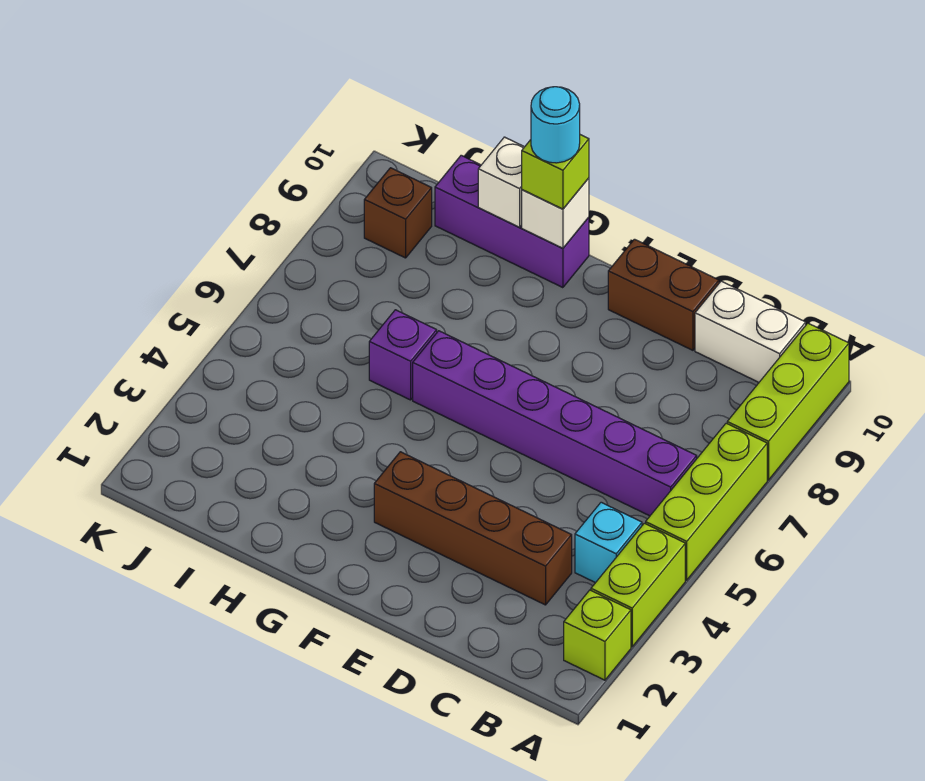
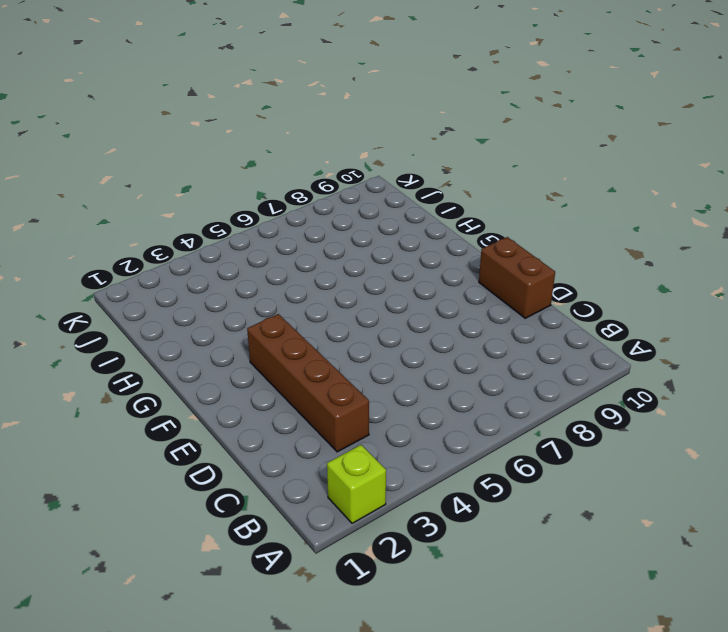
none -> lime brick A3:A4 level 1
none -> lime brick A5:A7 level 1
none -> lime brick A8:A10 level 1

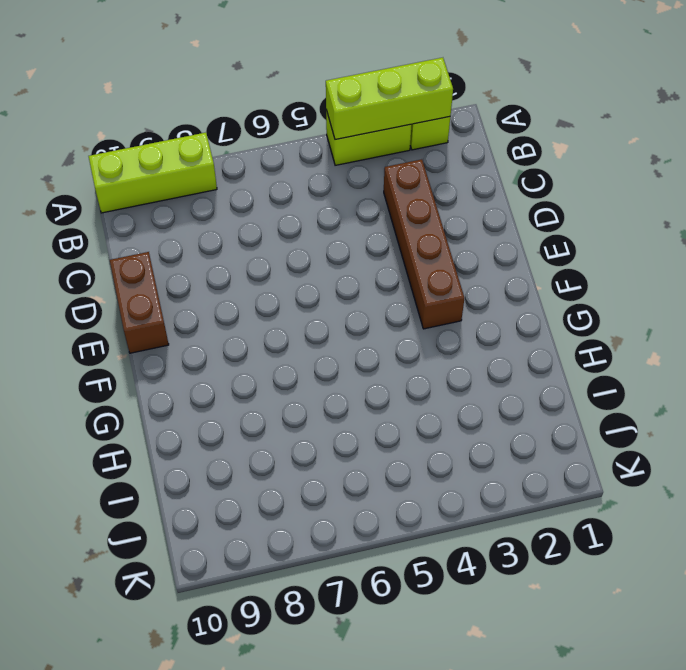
lime brick A2:A4 level 2 -> lime brick A5:A7 level 1
none -> cyan brick B4 level 1
none -> purple brick B6:G6 level 1
none -> white brick B10:C10 level 1

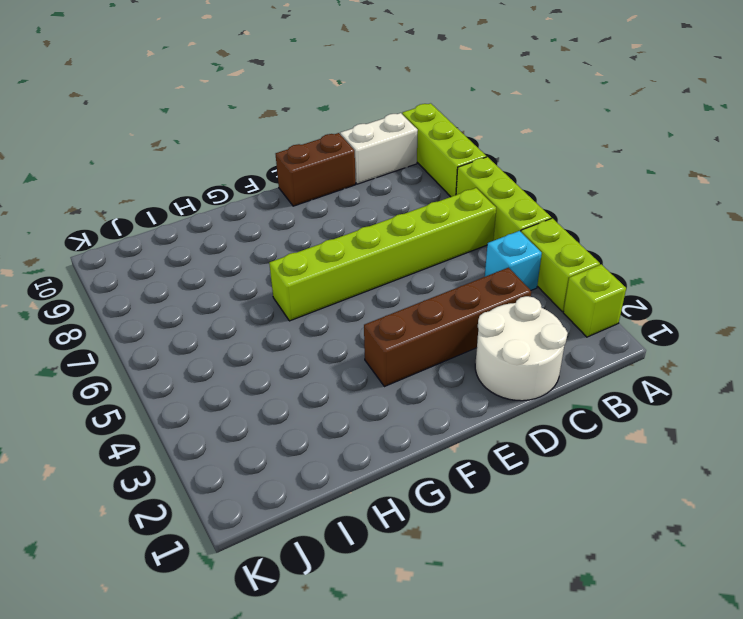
lime brick B6:G6 level 1 -> purple brick B6:G6 level 1
white round brick C1:D2 level 1 -> none
none -> purple brick G10:I10 level 1
none -> purple brick H6 level 1
none -> brown brick J9 level 1

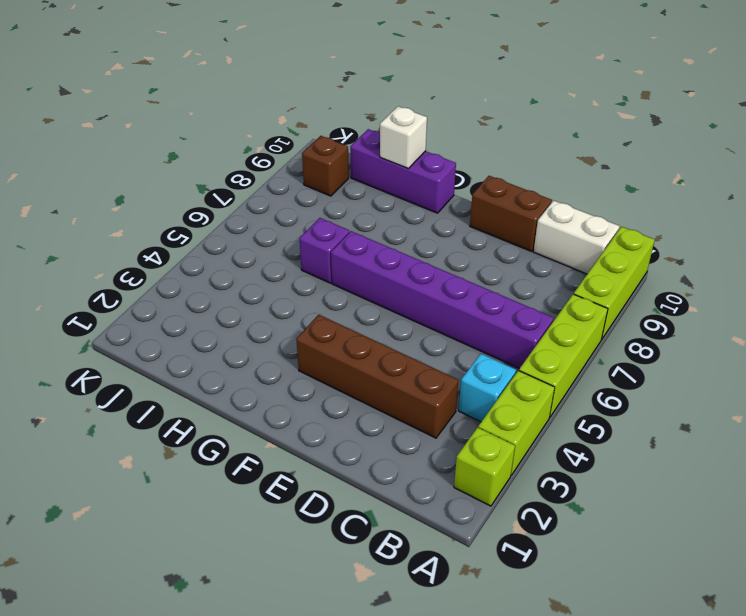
none -> white brick G10 level 2
none -> lime brick G10 level 3
none -> cyan round brick G10 level 4

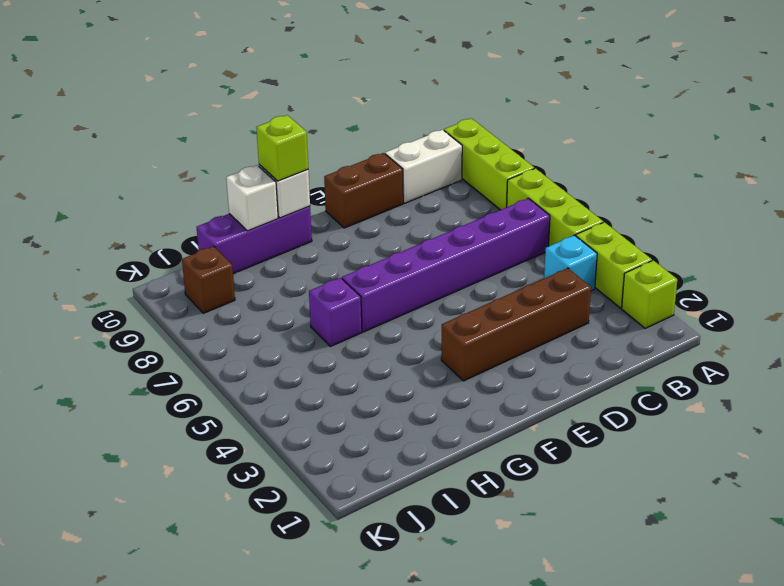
none -> cyan round brick G10 level 4

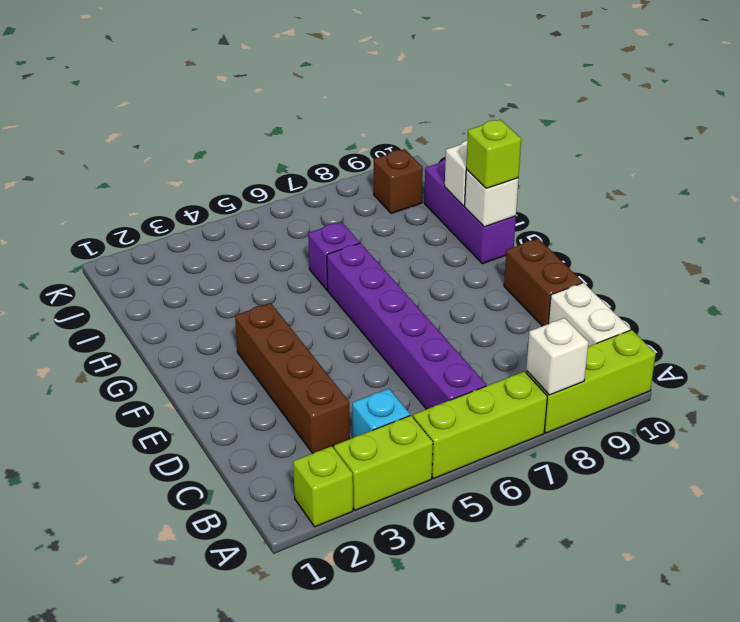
white brick A8 level 2 -> none
none -> cyan round brick G10 level 4

